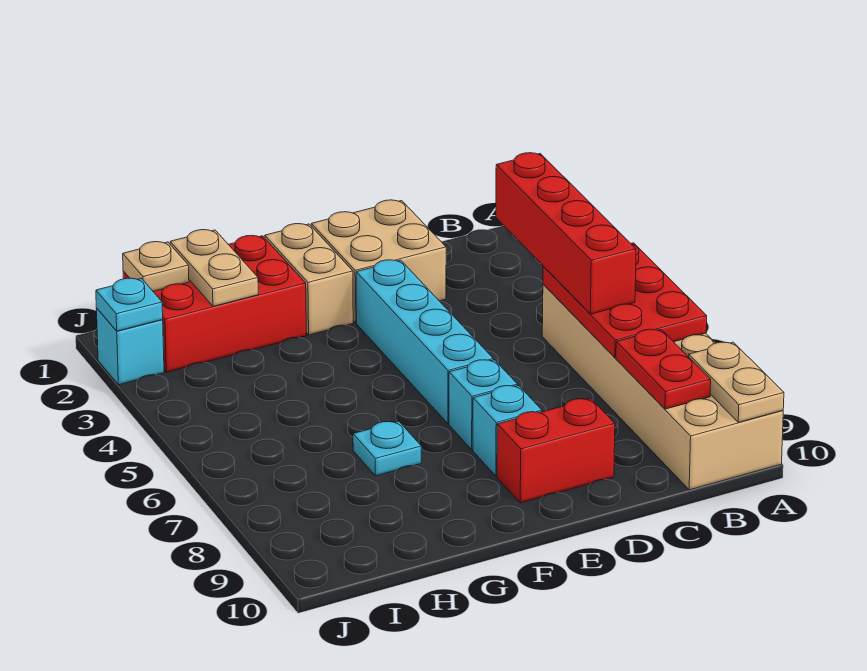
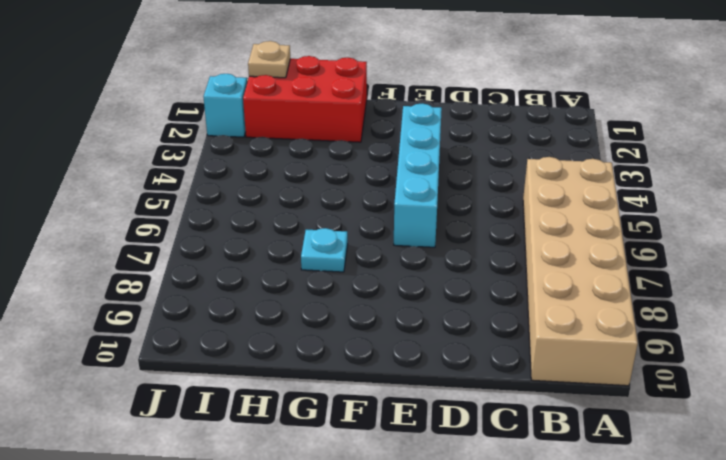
none -> tan brick D1:E2 level 1
none -> red brick D9:E9 level 1
none -> cyan brick E7 level 1

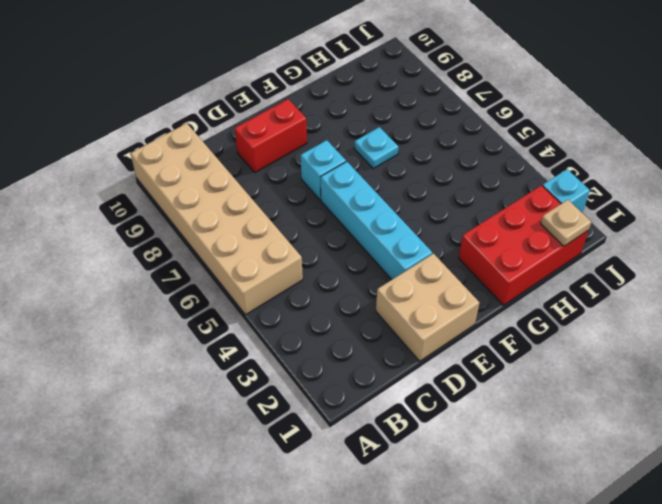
none -> cyan brick E8 level 1
none -> tan brick F1:F2 level 1
none -> red plate A5:B7 level 2

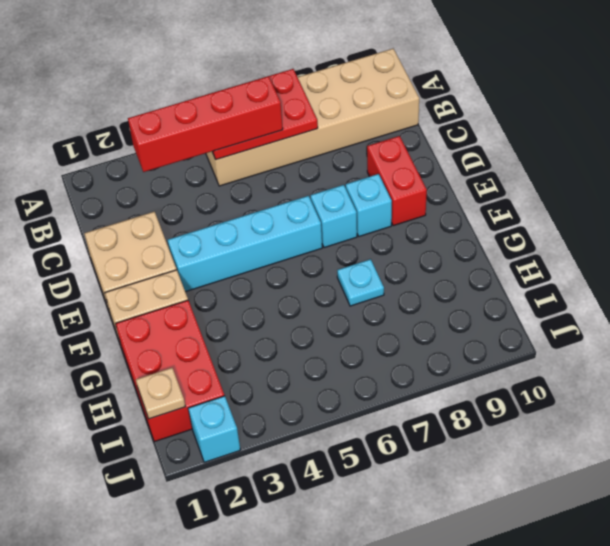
none -> tan plate A9:A10 level 2
none -> red plate B8:B9 level 2
none -> tan plate H1:H2 level 2

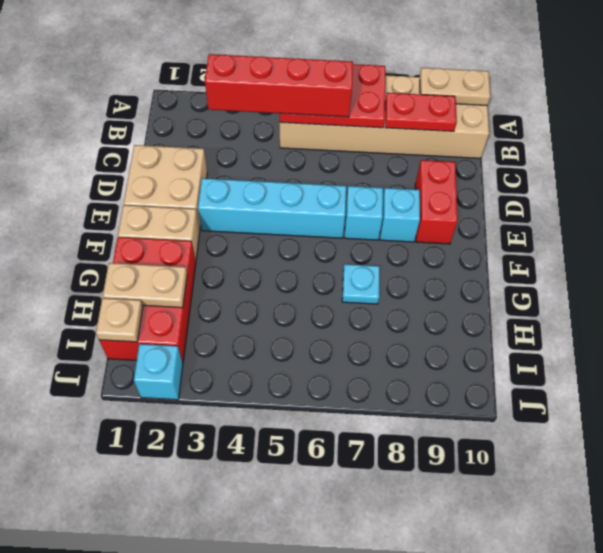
none -> cyan plate J2 level 2

